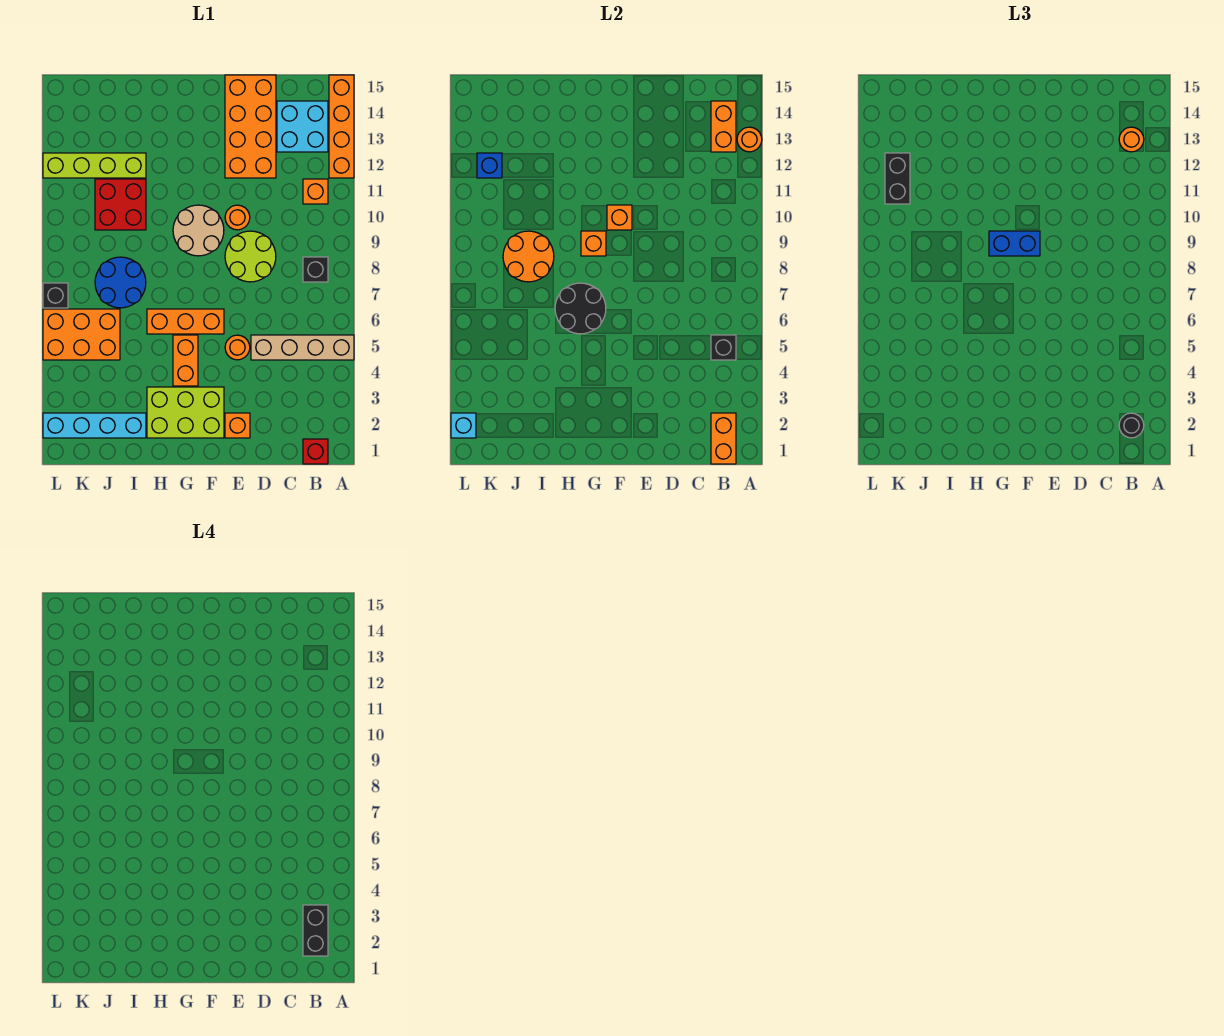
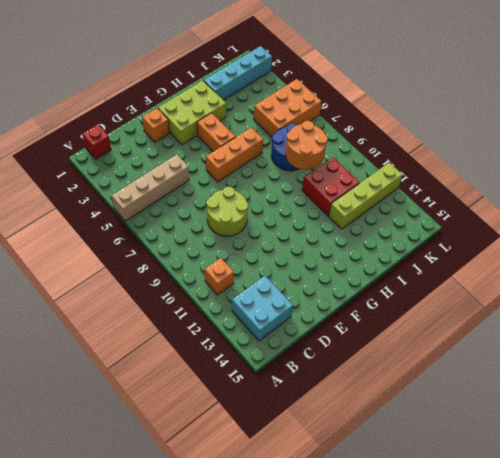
none -> orange brick A12:A15 level 1
none -> black brick B8 level 1
none -> orange brick D12:E15 level 1
none -> orange round brick E5 level 1

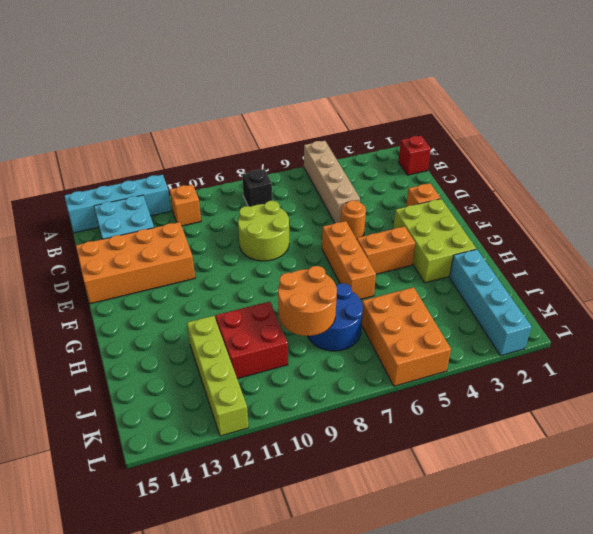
cyan brick A12:A15 level 1 -> orange brick A12:A15 level 1
none -> orange round brick E10 level 1
none -> tan round brick F9:G10 level 1
none -> black brick L7 level 1
none -> orange round brick A13 level 2

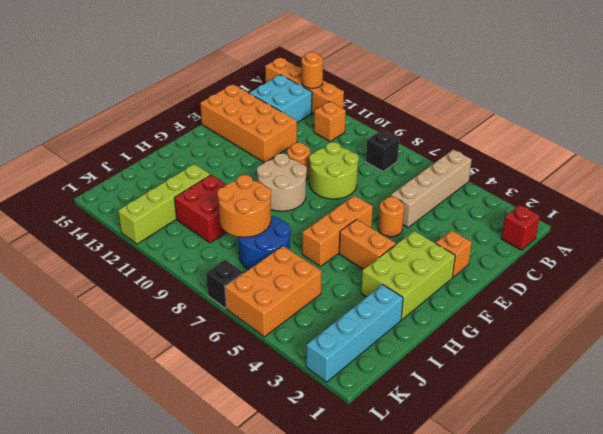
none -> orange brick B1:B2 level 2
none -> black brick B5 level 2
none -> orange brick B13:B14 level 2
none -> orange brick F10 level 2

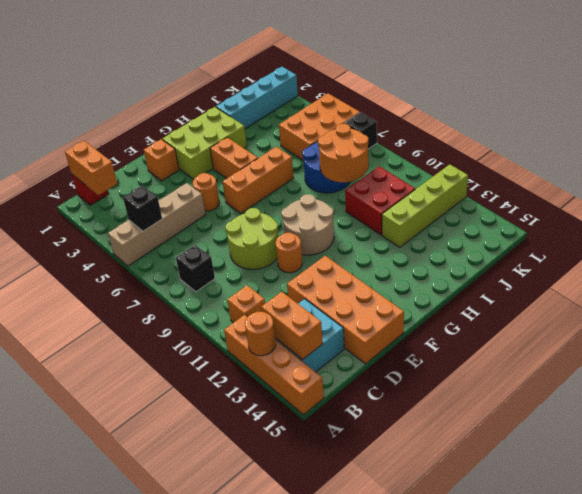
none -> orange brick F10 level 2
none -> black round brick G6:H7 level 2
none -> orange brick G9 level 2
none -> blue brick K12 level 2

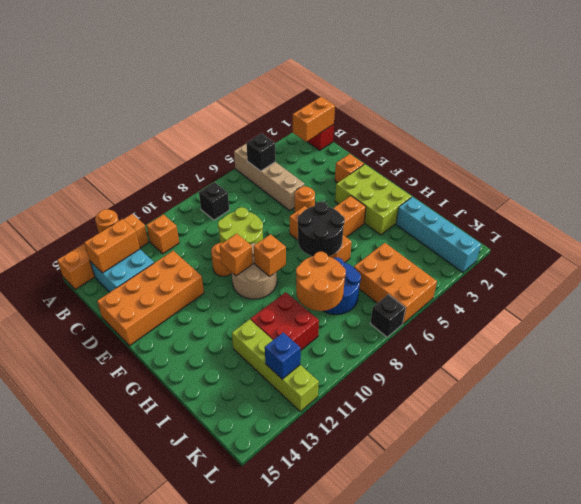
none -> cyan brick L2 level 2
none -> black round brick B2 level 3
none -> orange round brick B13 level 3
none -> blue brick F9:G9 level 3

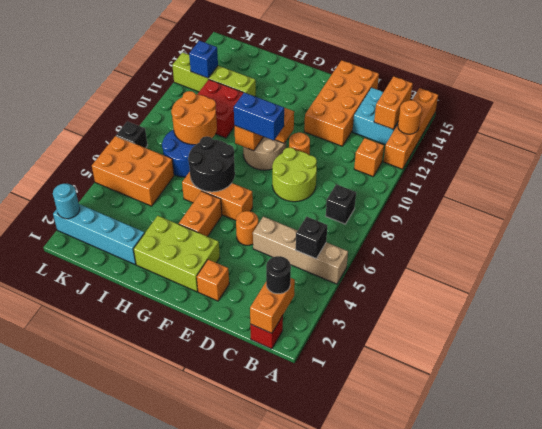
cyan round brick L2 level 2 -> cyan brick L2 level 2
none -> orange round brick B13 level 3
none -> black brick K11:K12 level 3
none -> black brick B2:B3 level 4

